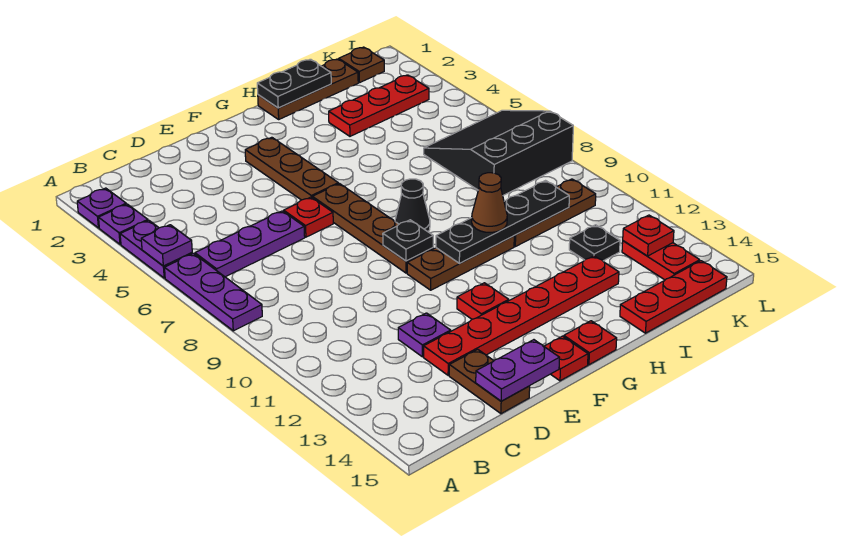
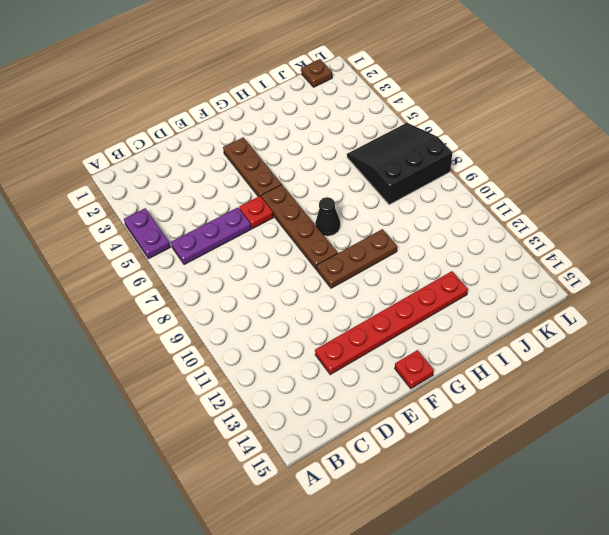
none -> purple plate A2 level 1
none -> purple plate A3 level 1
none -> purple plate A6:A8 level 1
none -> purple plate D12 level 1

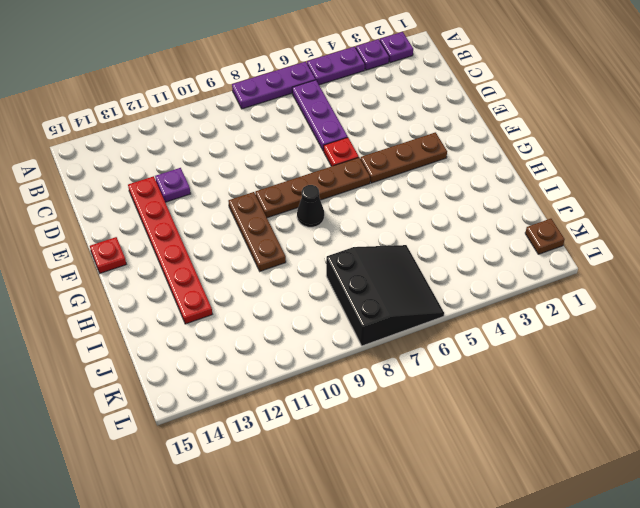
none -> brown plate D14:D15 level 1
none -> red plate F12 level 1
none -> red plate G15 level 1
none -> brown plate H1:J1 level 1

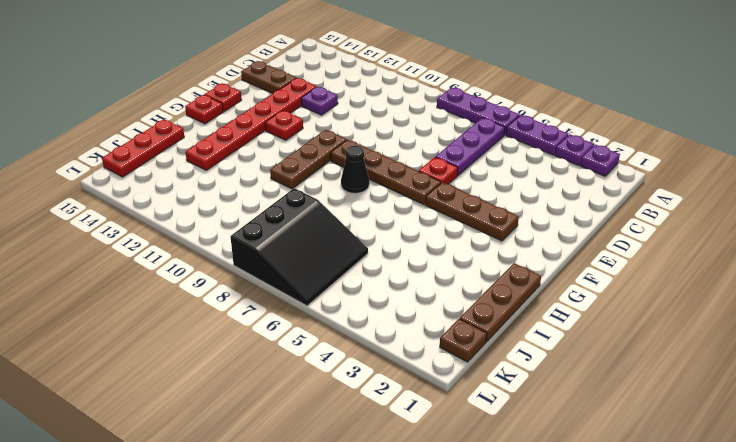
none -> red plate I3:K3 level 1
none -> brown plate I10:K10 level 1
none -> black plate J12 level 1
none -> red plate K13:K14 level 1

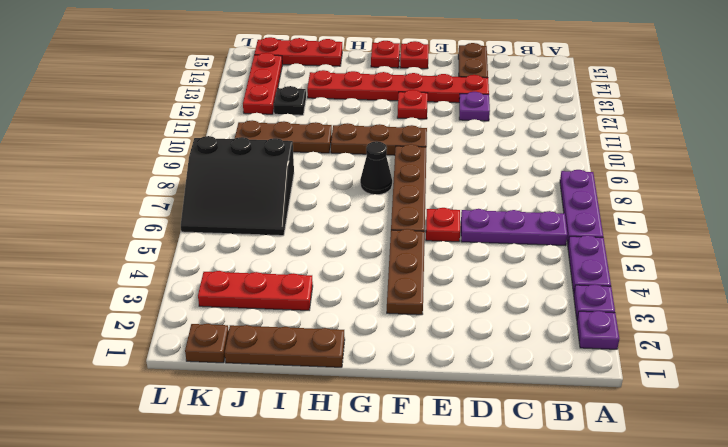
red plate K12:K14 level 1 -> red plate K13:K14 level 1
none -> purple plate A5 level 2
none -> purple plate D15:E15 level 2
none -> black plate F9 level 2
none -> black plate G10:J10 level 2

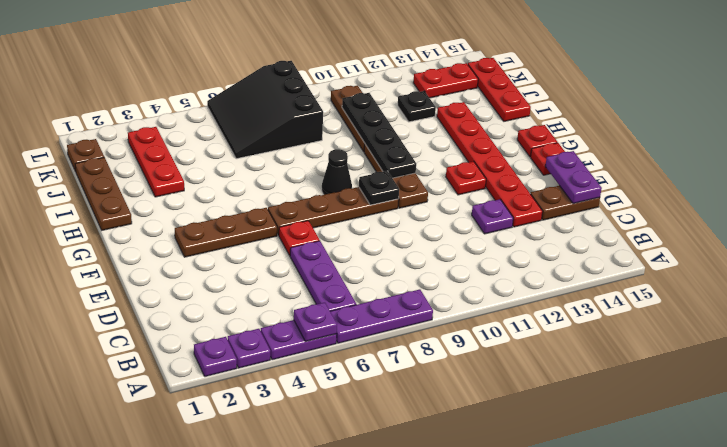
none -> black plate H1:I1 level 2
none -> red plate K13 level 2
none -> brown cone H10 level 3

